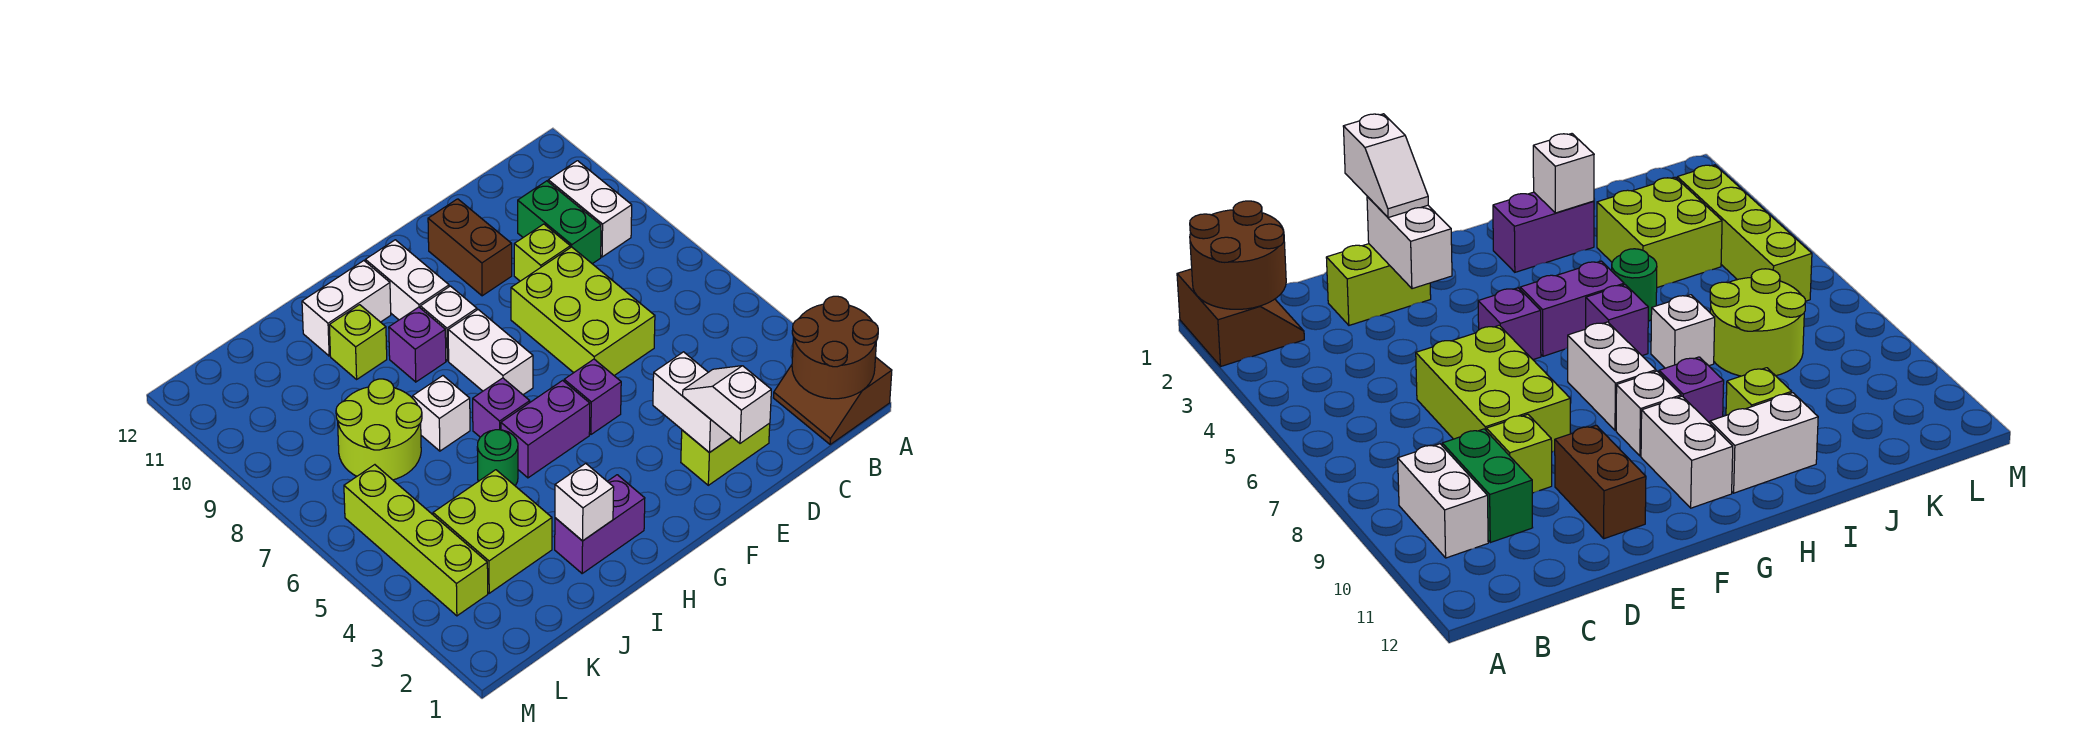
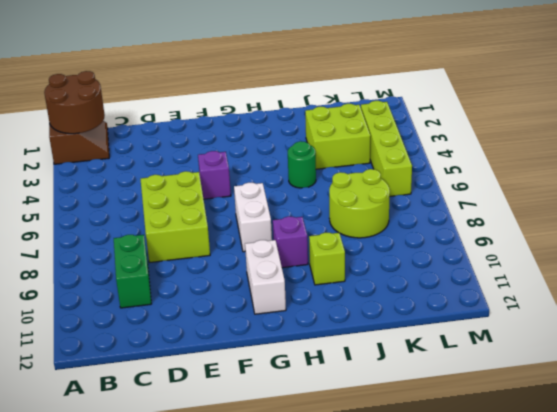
none -> white brick B9:B10 level 1
none -> lime brick D2:E2 level 1
none -> lime brick D9 level 1

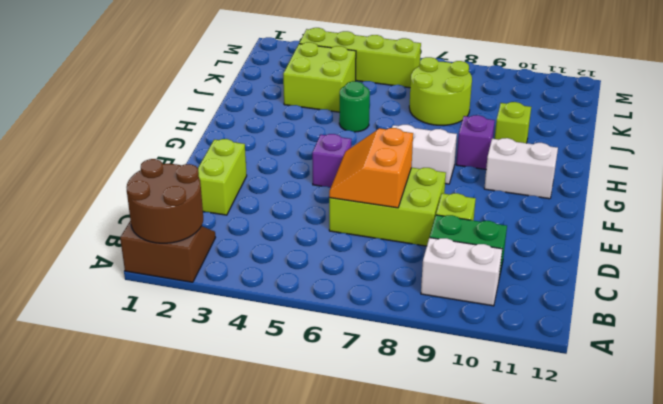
orange slope D6:E7 level 2 top 7 -> none
none -> brown brick E10:E11 level 1
none -> purple brick G5:H5 level 1
none -> white brick G9 level 1

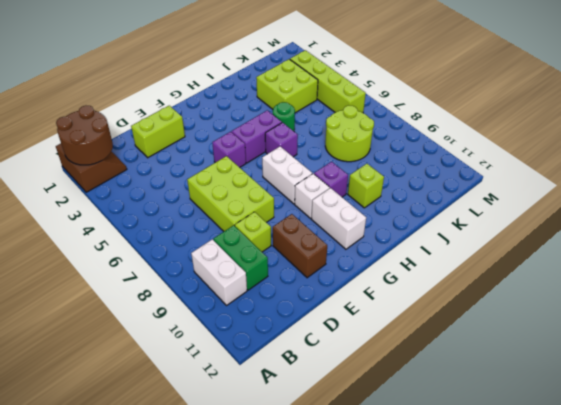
none -> purple brick H2:I2 level 1
none -> white brick H11:I11 level 1
none -> white brick I7 level 1

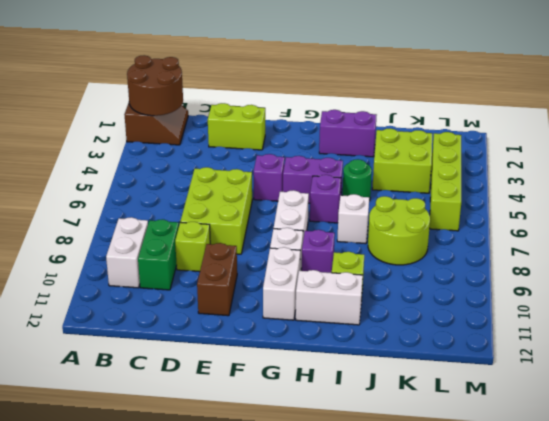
none -> white brick E2:E3 level 2
none -> white brick I2 level 2
none -> white slope E1:E2 level 3 top 1

